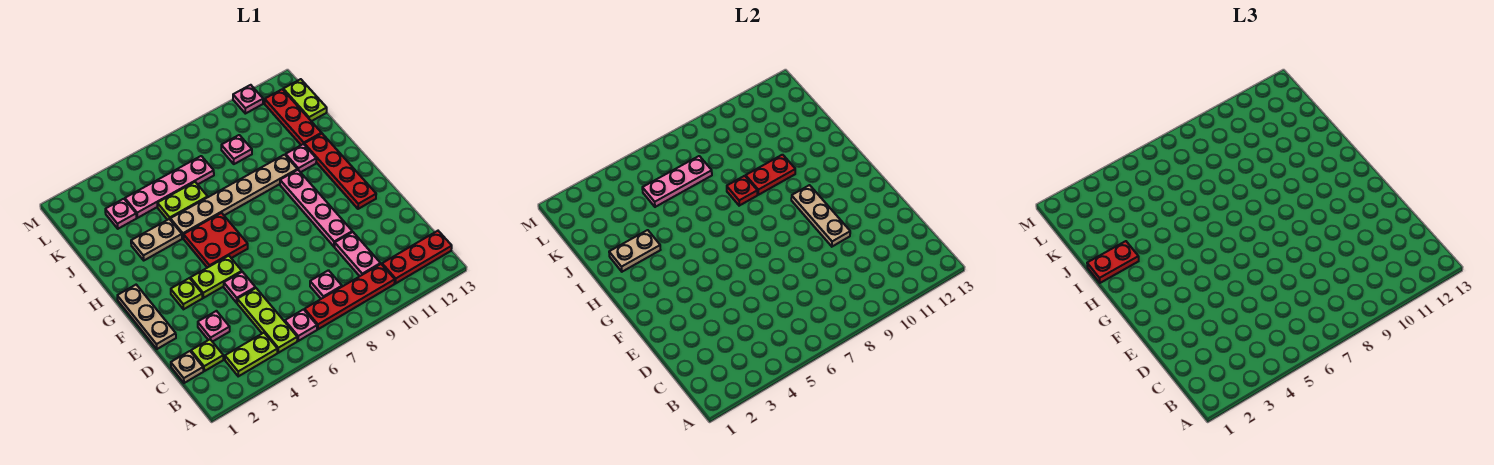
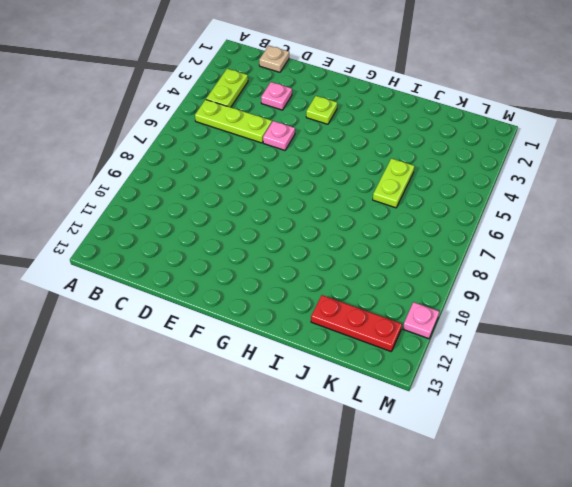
none -> pink plate B6 level 1
none -> red plate B7:B10 level 1
none -> red plate B11:B13 level 1
none -> lime plate C2 level 1

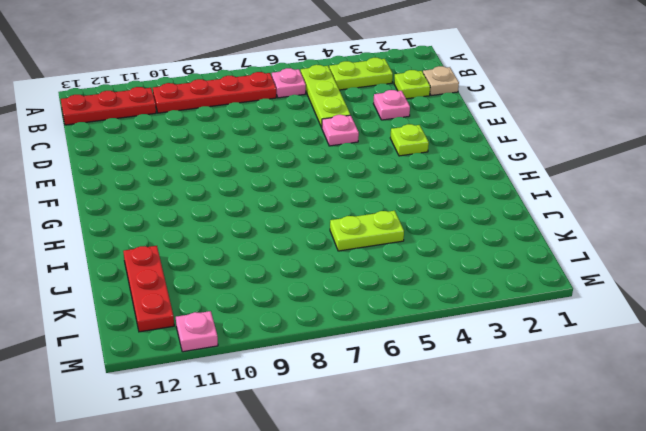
none -> pink plate C8 level 1
none -> pink plate C10:D10 level 1
none -> tan plate E1:G1 level 1
none -> pink plate E10:H10 level 1

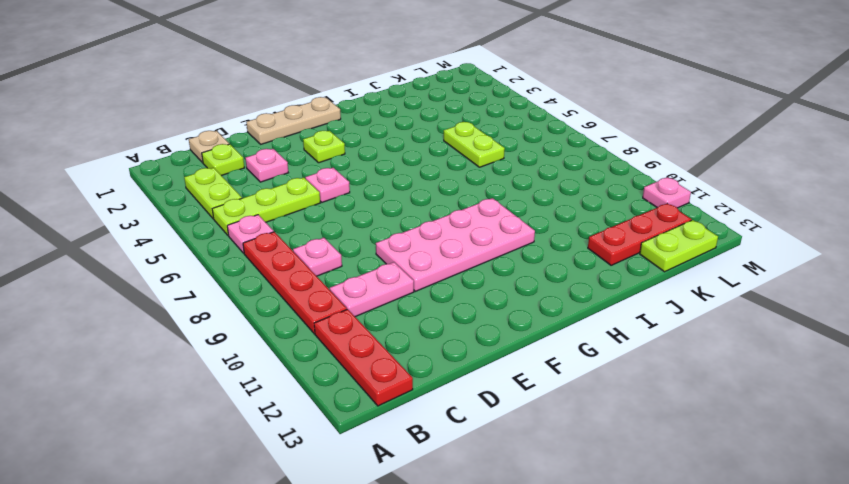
pink plate E9:H10 level 1 -> pink plate E10:H10 level 1
none -> lime plate F4:F5 level 1
none -> red plate F12:I12 level 1
none -> red plate G5:H6 level 1
none -> tan plate I3:I4 level 1

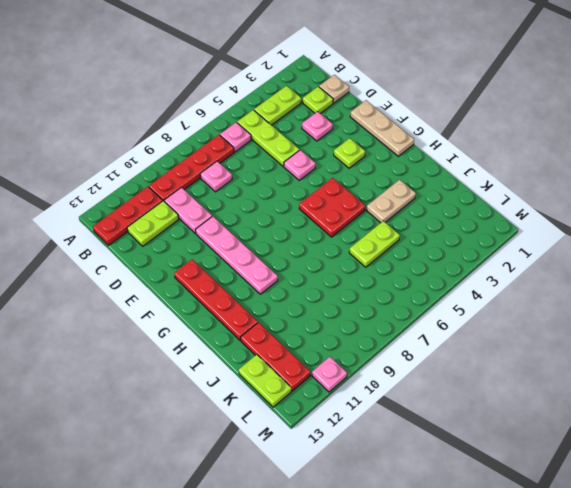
lime plate C11:C12 level 1 -> lime plate F4:F5 level 1
none -> tan plate I5:I10 level 1
none -> pink plate I11 level 1
none -> pink plate K3 level 1
none -> pink plate K4:K7 level 1

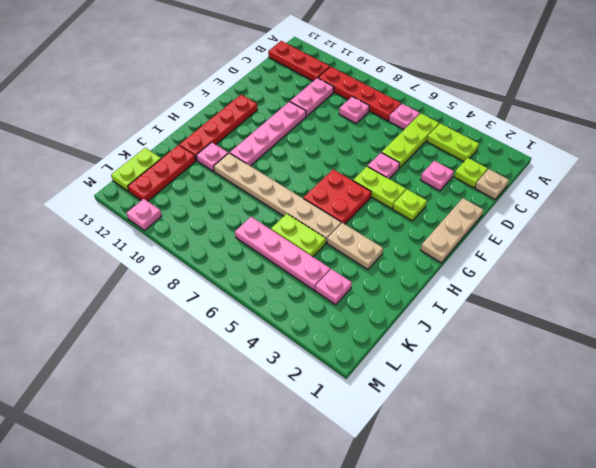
none -> pink plate K9 level 1
none -> tan plate E10:G10 level 2
none -> tan plate I2:I3 level 2
none -> red plate I8 level 2

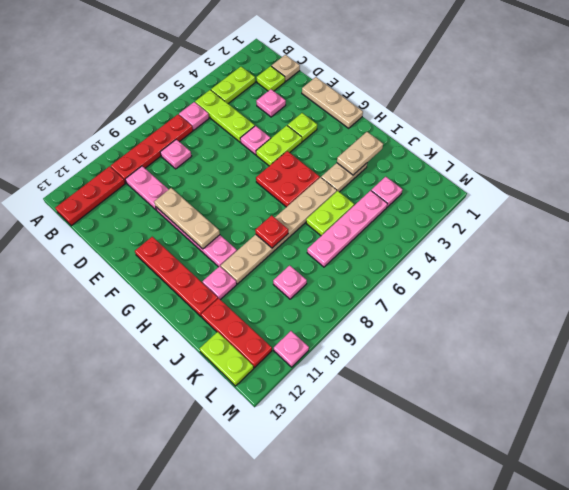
none -> red plate I9:I10 level 2
none -> pink plate K5:K7 level 2
none -> red plate I1:I2 level 3

